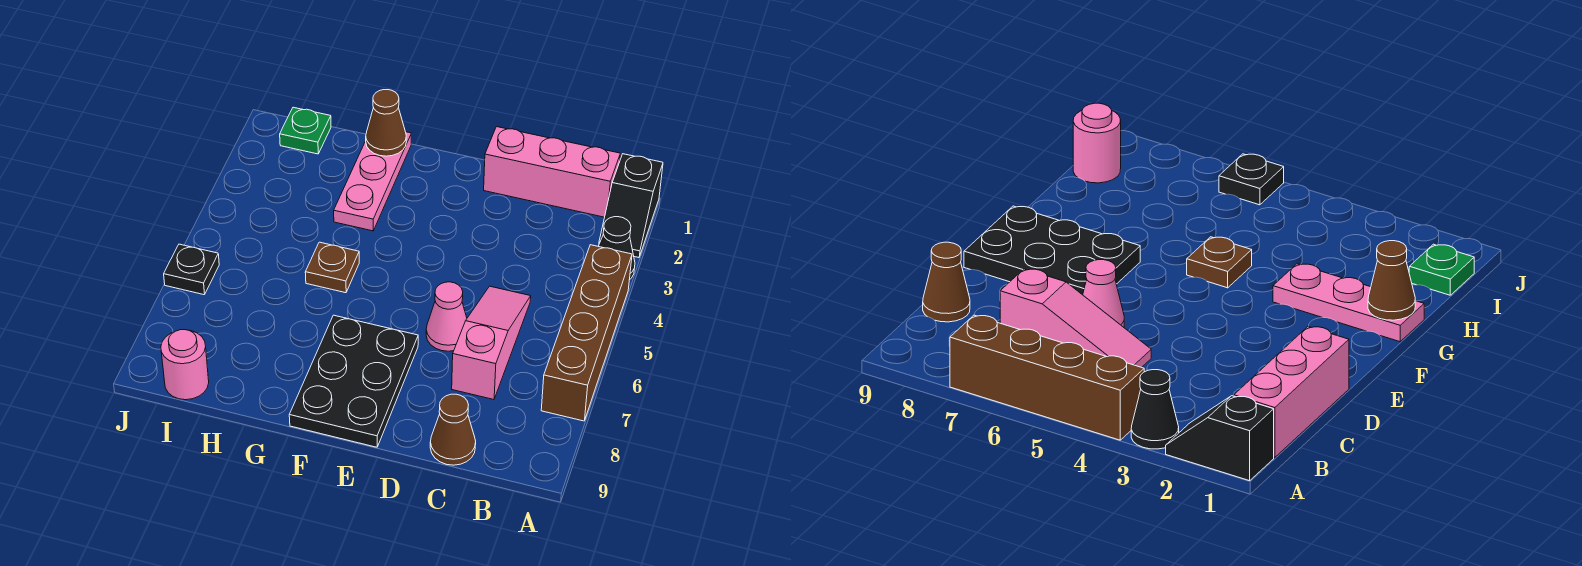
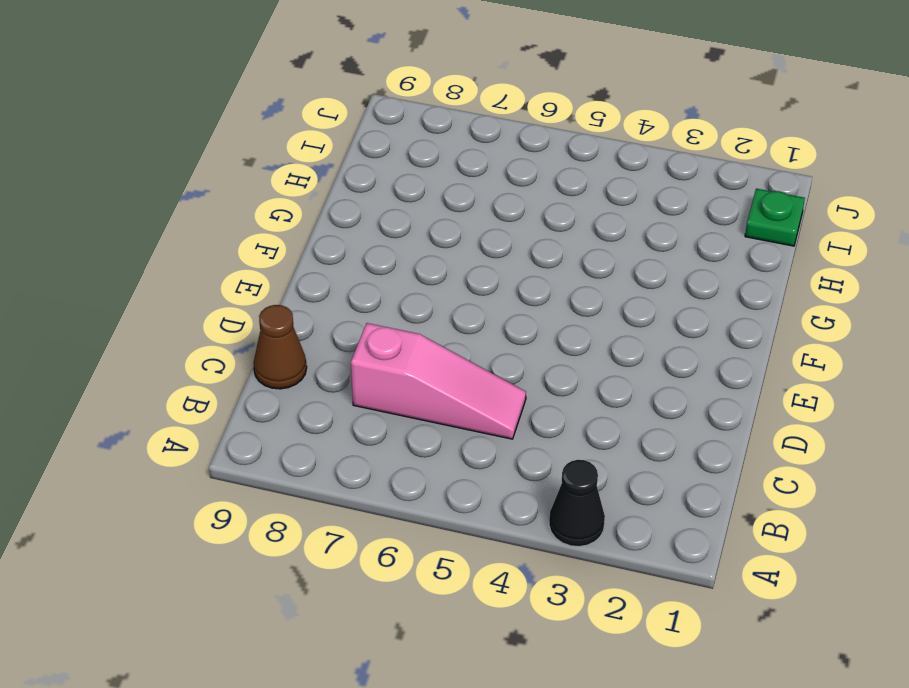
none -> black slope A1:A2 level 1 top 1
none -> brown brick A4:A7 level 1
none -> pink brick B1:D1 level 1

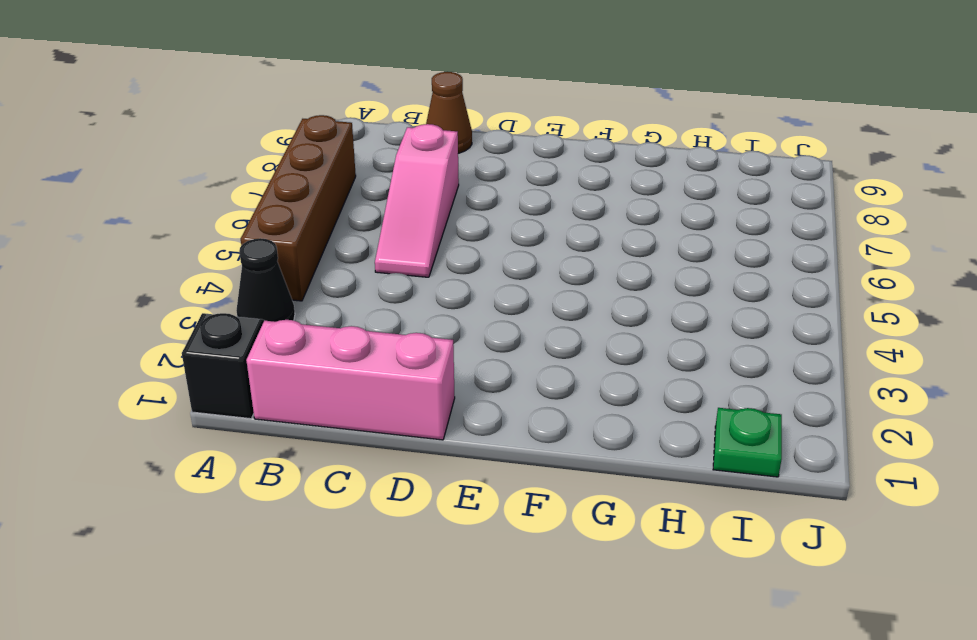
none -> pink cone D6 level 1
none -> black plate E7:F9 level 1
none -> pink plate G1:G3 level 1

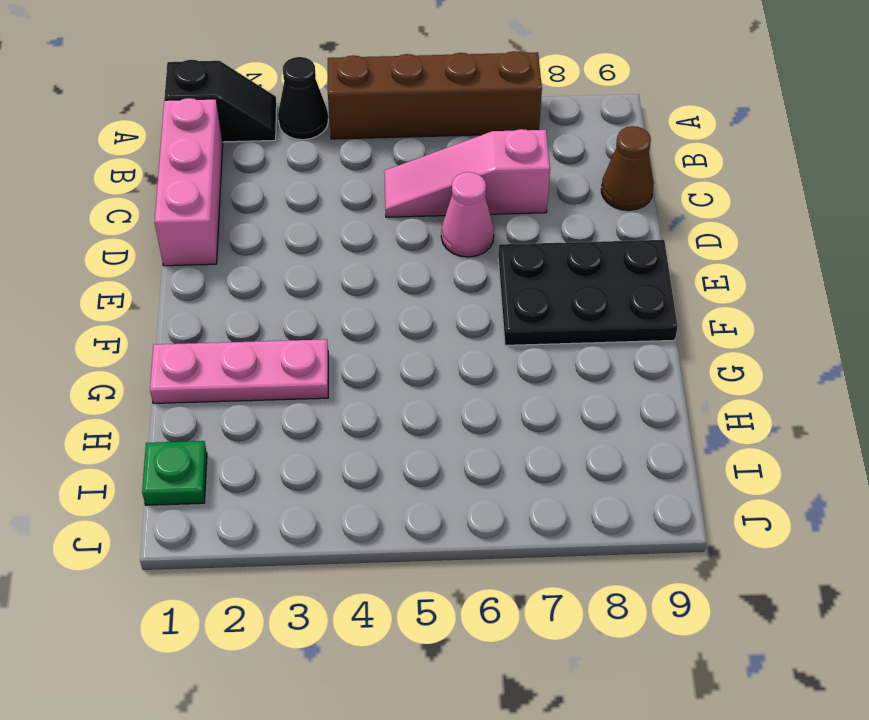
none -> brown plate G5 level 1
none -> pink round brick I9 level 1
none -> black plate J6 level 1

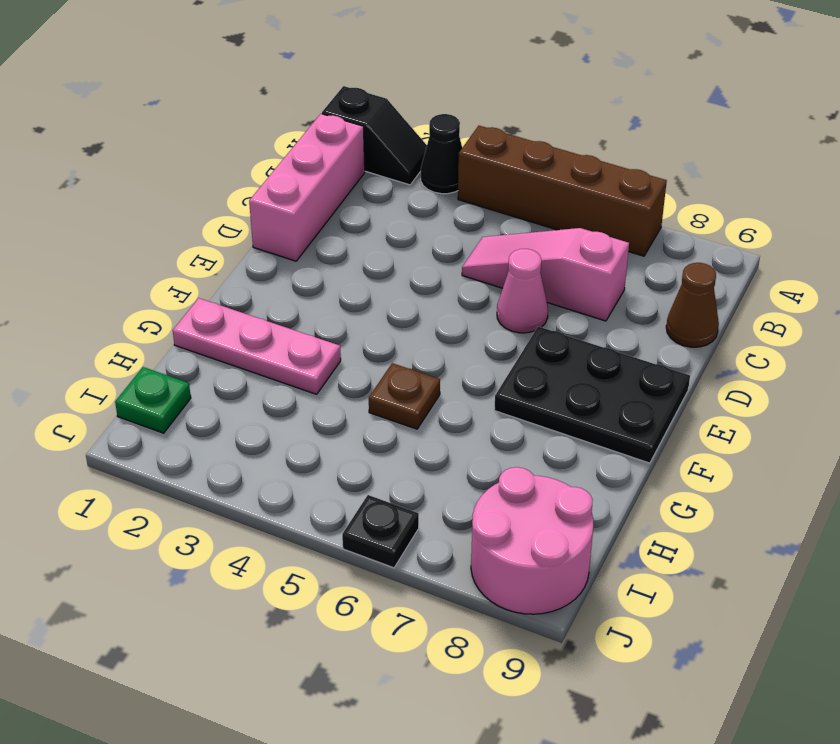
pink round brick I8:J9 level 1 -> pink round brick I9 level 1
none -> brown cone G1 level 2

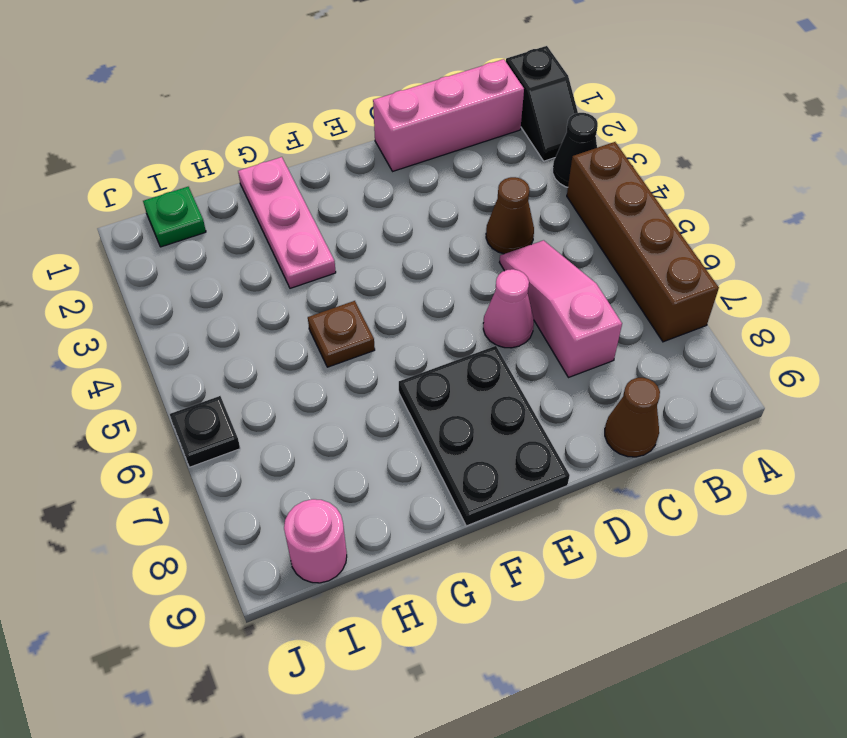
brown cone C4 level 1 -> brown cone G1 level 2

